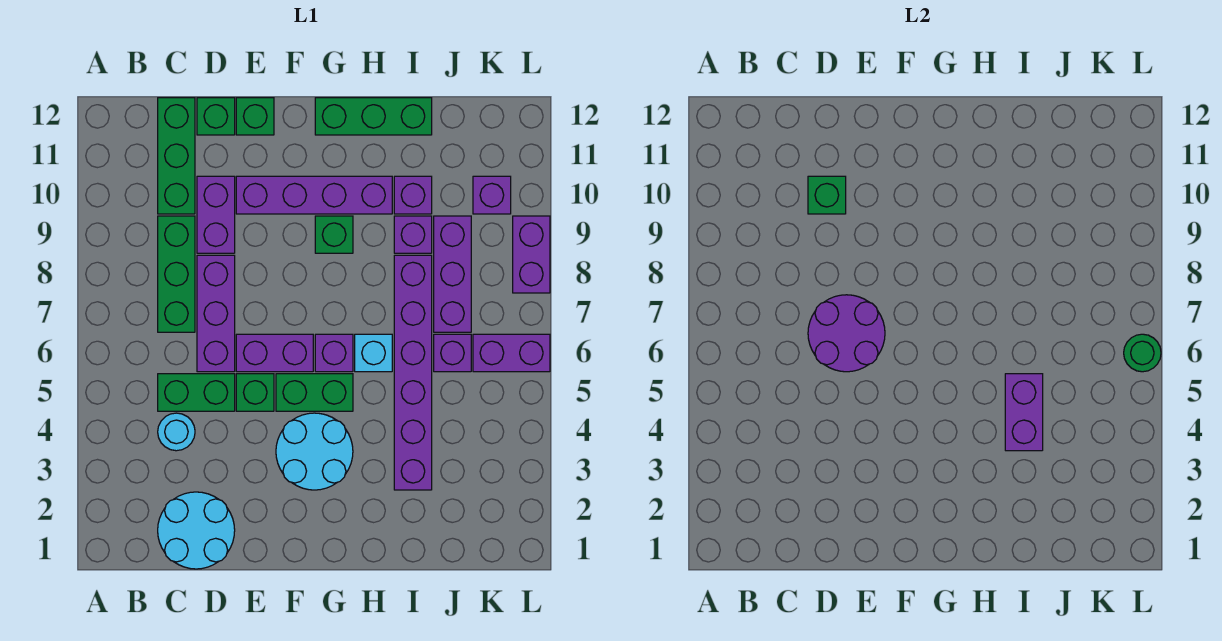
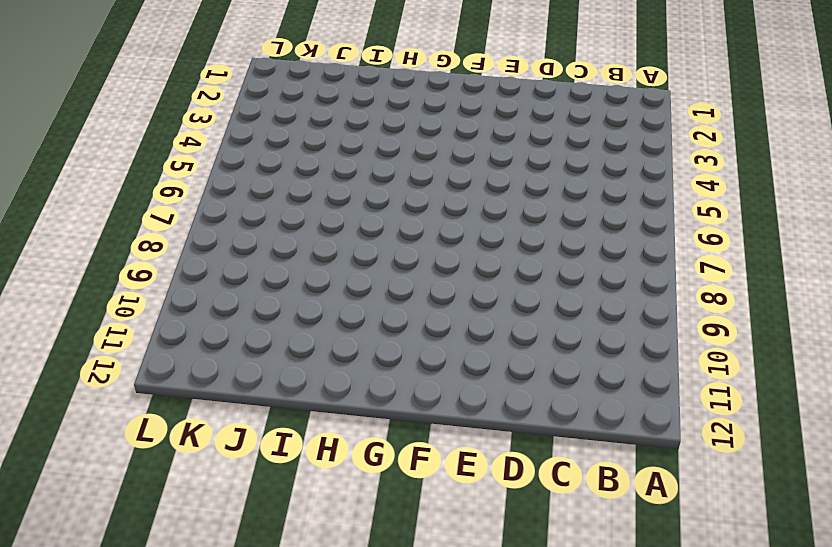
none -> cyan round brick C1:D2 level 1
none -> cyan round brick C4 level 1
none -> green brick C5:D5 level 1
none -> green brick C7:C9 level 1

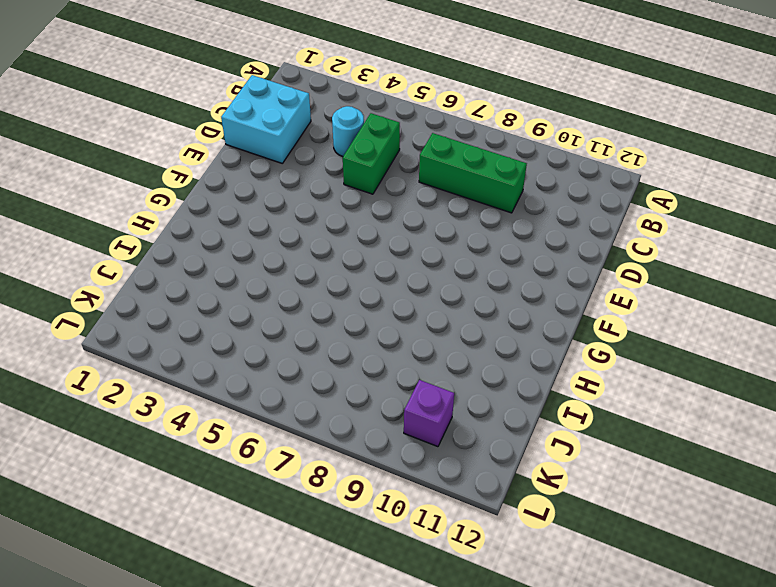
cyan brick C1:D2 level 1 -> cyan round brick C1:D2 level 1
none -> green brick C10:C12 level 1
none -> purple brick D6:D8 level 1
none -> purple brick D9:D10 level 1
none -> green brick D12 level 1

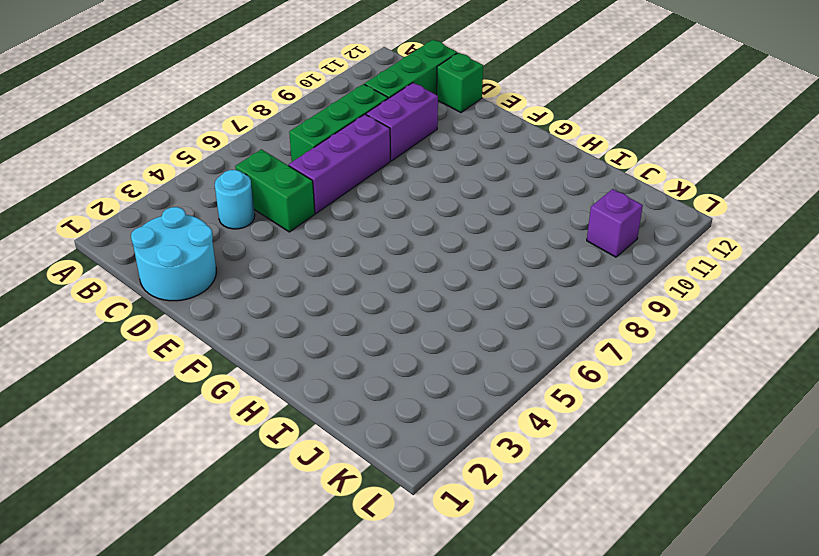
none -> green brick E5 level 1
none -> purple brick E6:F6 level 1
none -> purple brick E10:H10 level 1
none -> green brick E12 level 1

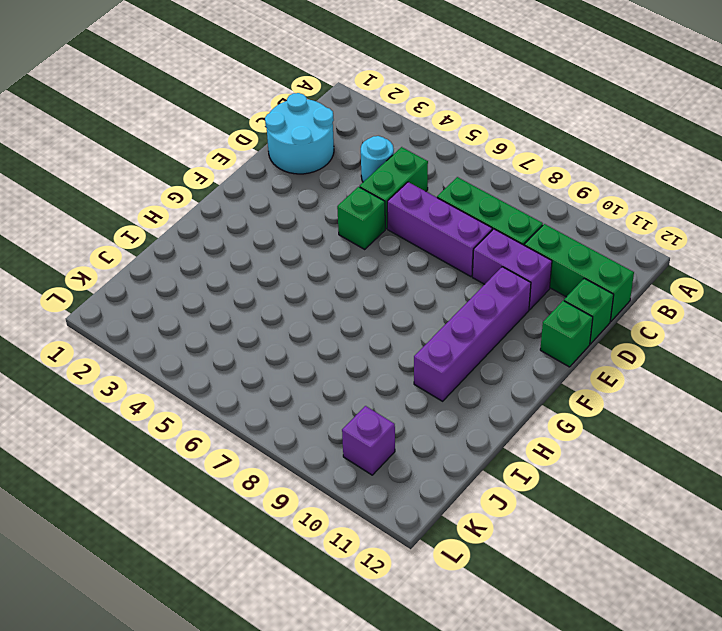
none -> purple brick E6:F6 level 1
none -> cyan round brick F3:G4 level 1
none -> green brick F5:G5 level 1
none -> purple brick G6 level 1

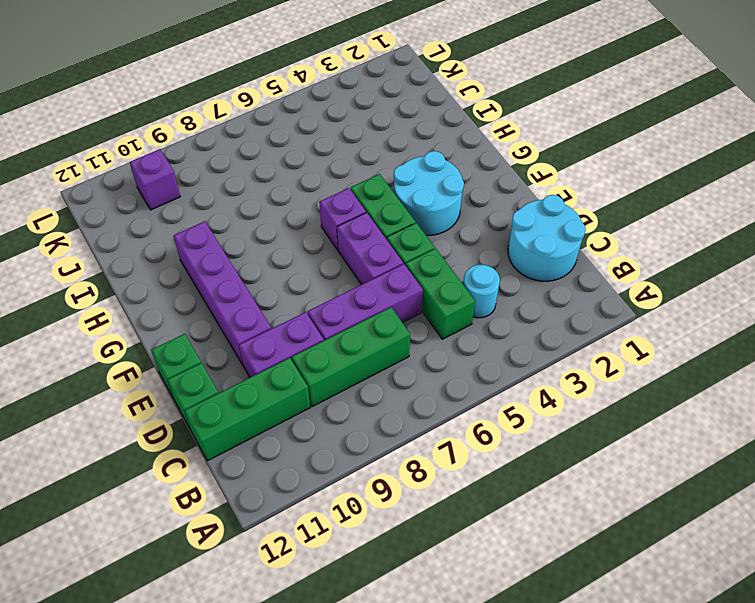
none -> green brick G9 level 1
none -> green brick G12:I12 level 1
none -> cyan brick H6 level 1
none -> purple brick I3:I8 level 1

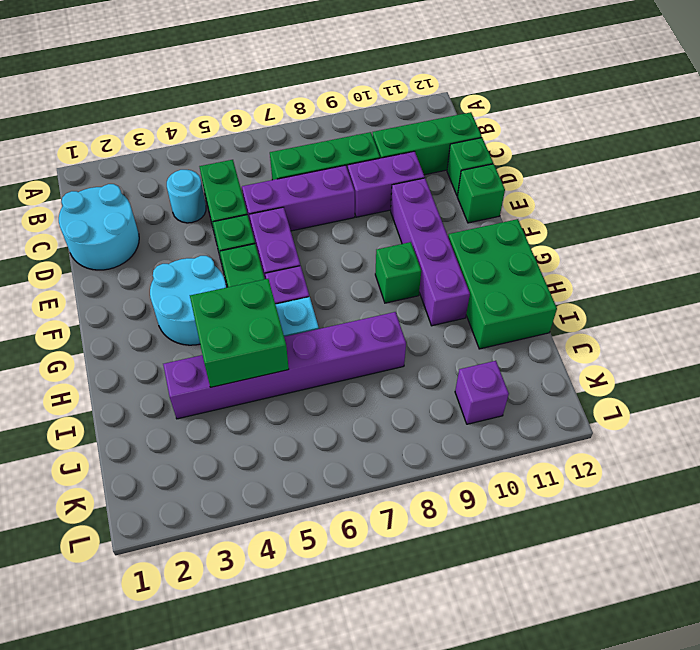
green brick G11:I12 level 1 -> green brick G12:I12 level 1
green brick H4:I5 level 2 -> purple brick I4:I5 level 2
none -> purple brick I9 level 1
none -> purple brick I10 level 1
none -> purple brick J6 level 1
none -> purple brick J7:J9 level 1

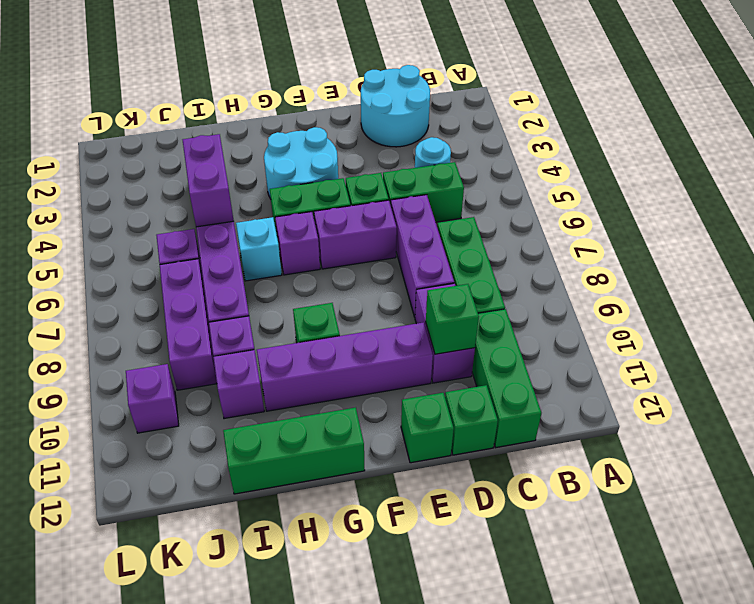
none -> purple brick K6:L6 level 1
none -> purple brick L8:L9 level 1
none -> purple round brick D6:E7 level 2
none -> green round brick L6 level 2

